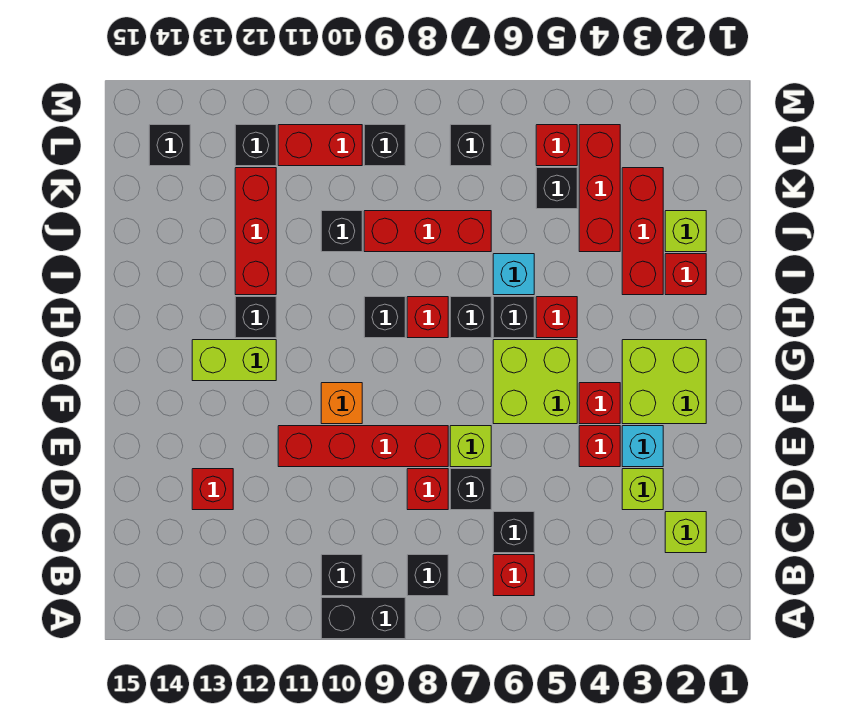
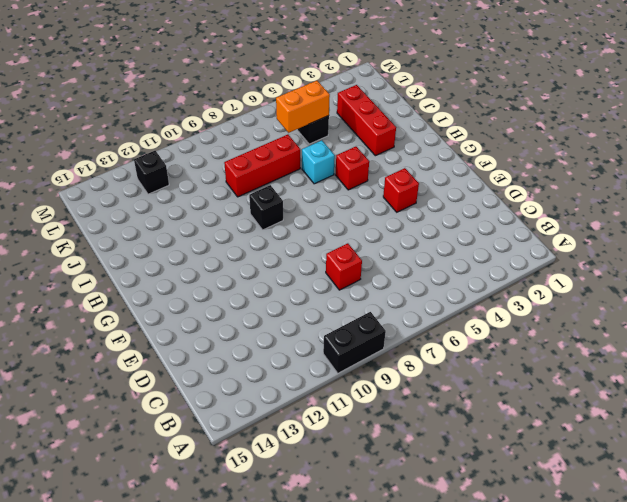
orange brick K5:K6 level 2 -> none
none -> red brick B6 level 1
none -> black brick B8 level 1
none -> black brick B10 level 1
none -> lime brick C2 level 1

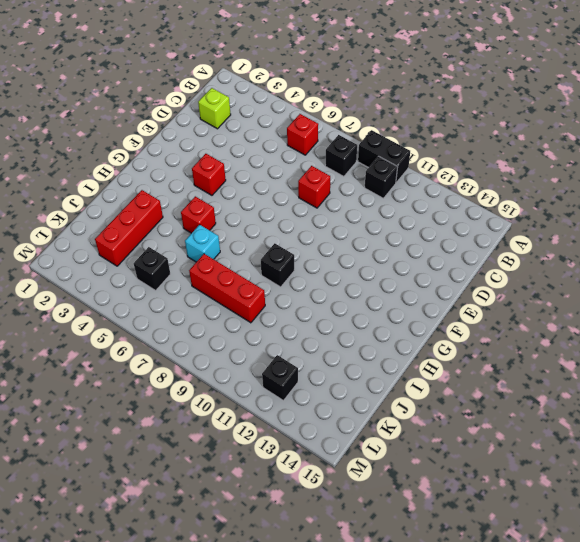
none -> black brick C6 level 1
none -> lime brick D3 level 1
none -> black brick D7 level 1
none -> red brick D13 level 1

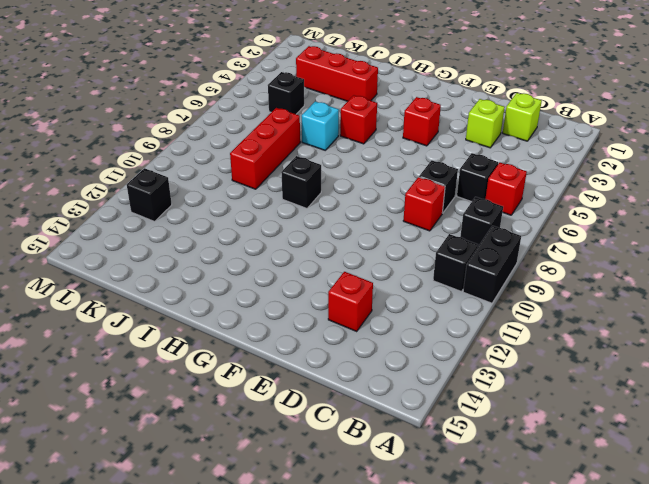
none -> cyan brick E3 level 1
none -> red brick E4 level 1
none -> lime brick E7 level 1
none -> red brick E8:E11 level 1

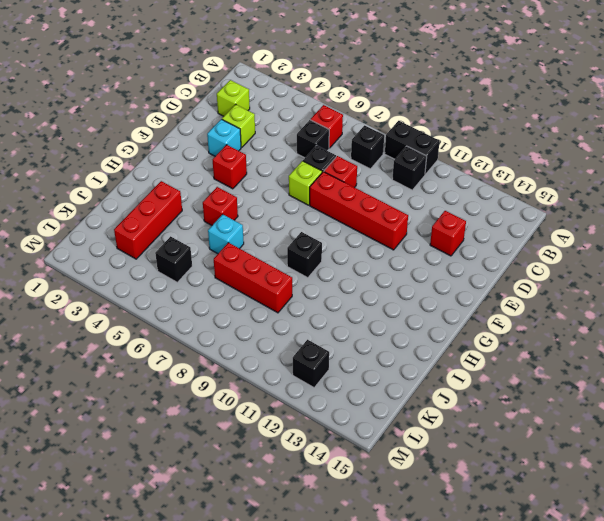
none -> red brick E4 level 1
none -> lime brick F2:G3 level 1
none -> lime brick F5:G6 level 1
none -> orange brick F10 level 1

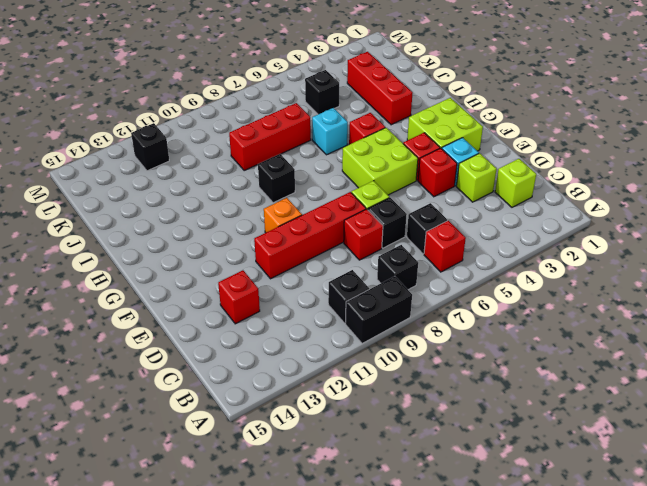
none -> lime brick G12:G13 level 1
none -> black brick H6 level 1
none -> black brick H7 level 1
none -> red brick H8 level 1

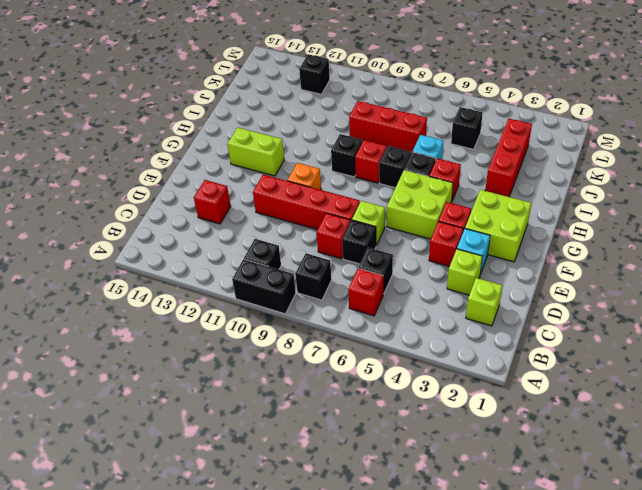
none -> black brick H12 level 1
none -> red brick I2 level 1
none -> red brick I12:K12 level 1
none -> lime brick J2 level 1

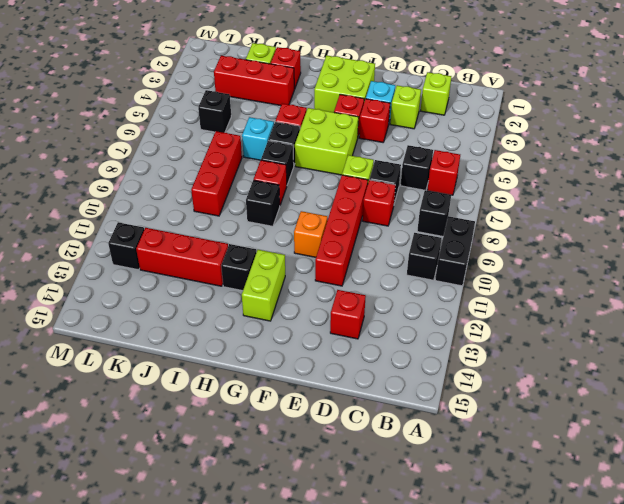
none -> red brick J4:L4 level 1
none -> black brick J10 level 1
none -> red brick L5 level 1
none -> black brick L7 level 1

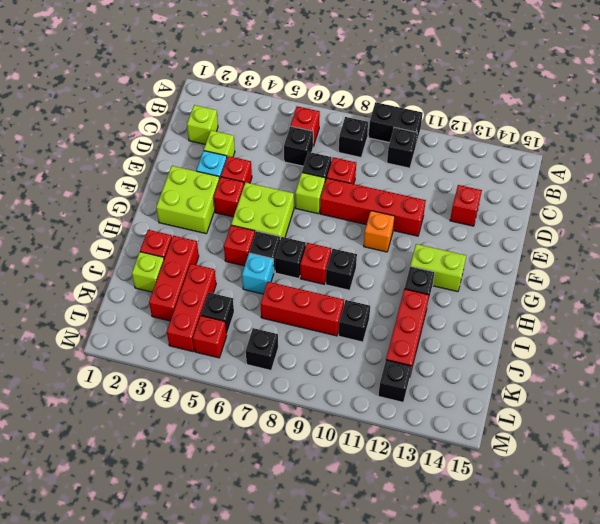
none -> black brick L9 level 1
none -> red brick L10:L11 level 1
none -> black brick L14 level 1

